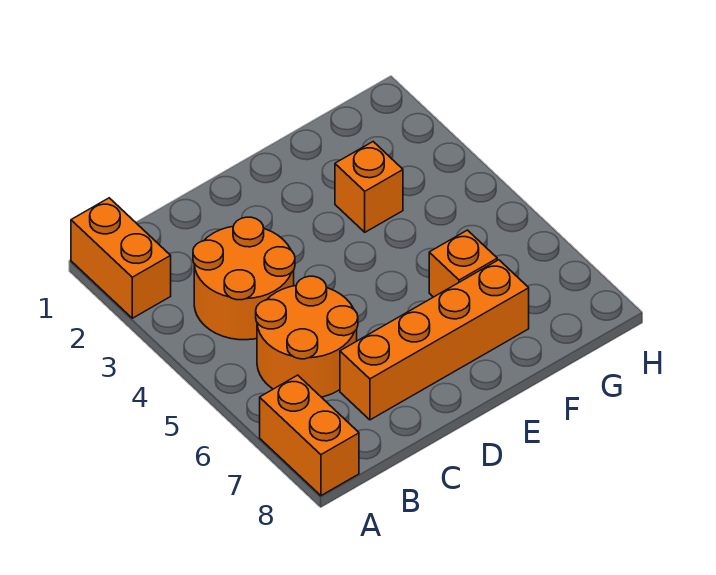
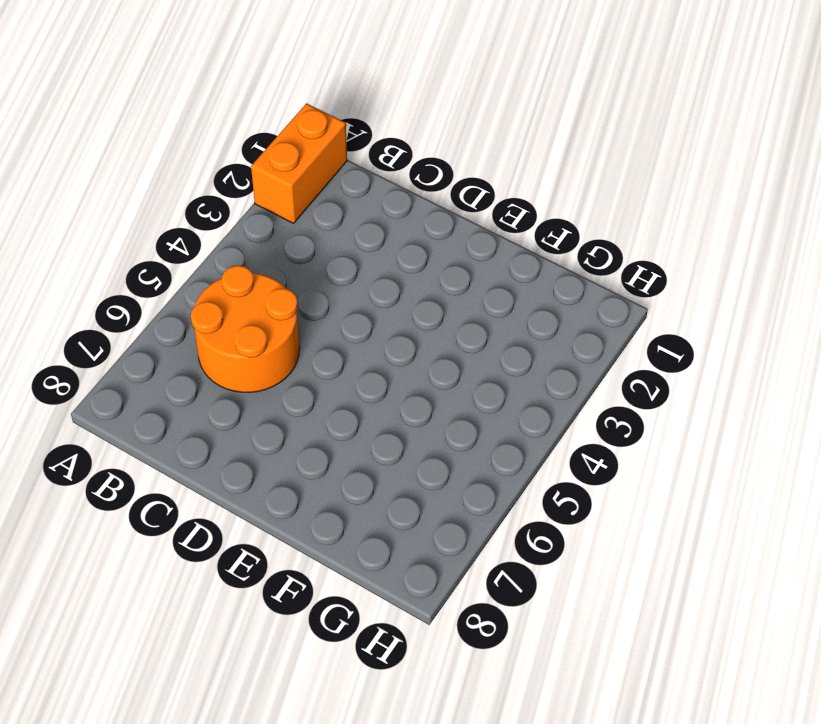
none -> orange brick A7:A8 level 1
none -> orange round brick B3:C4 level 1

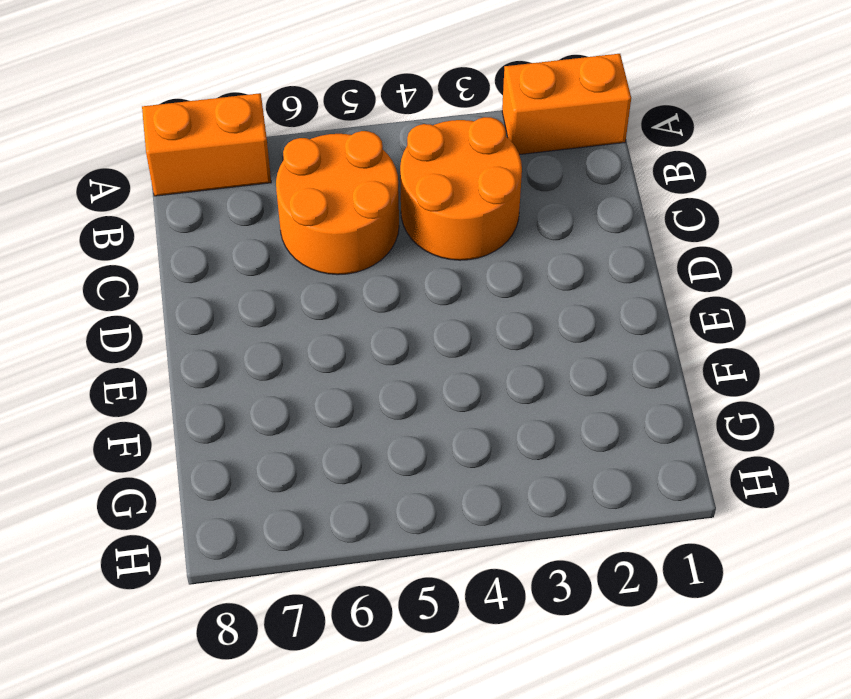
none -> orange brick C7:F7 level 1
none -> orange brick F3 level 1

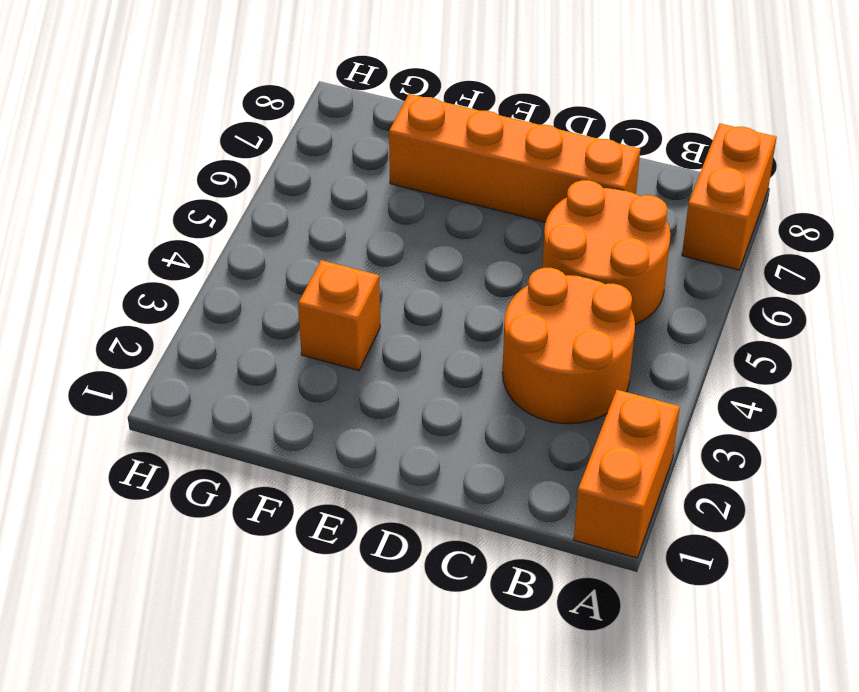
none -> orange brick F6 level 1

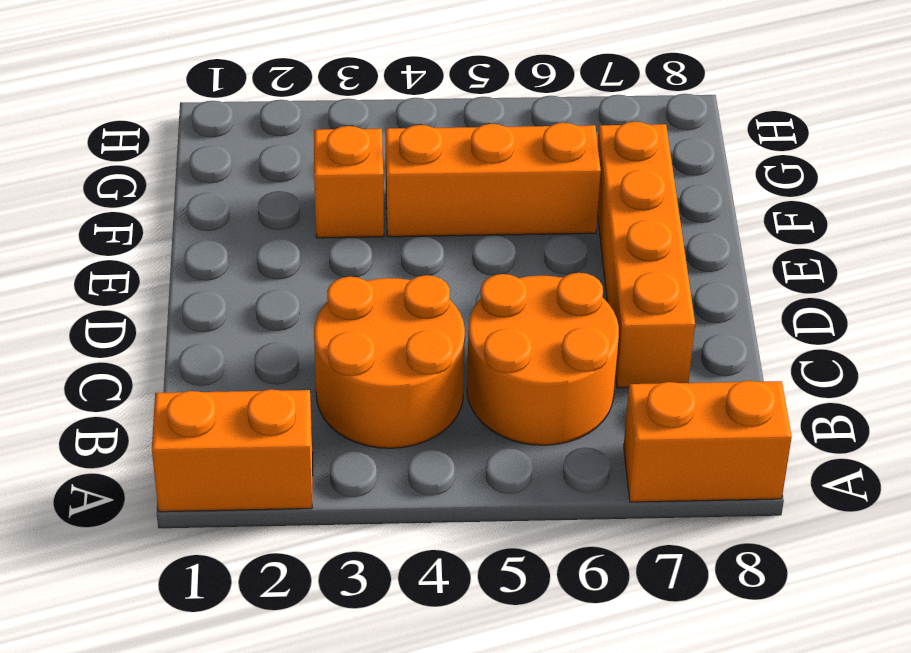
orange brick F4:F6 level 1 -> orange brick F6 level 1

